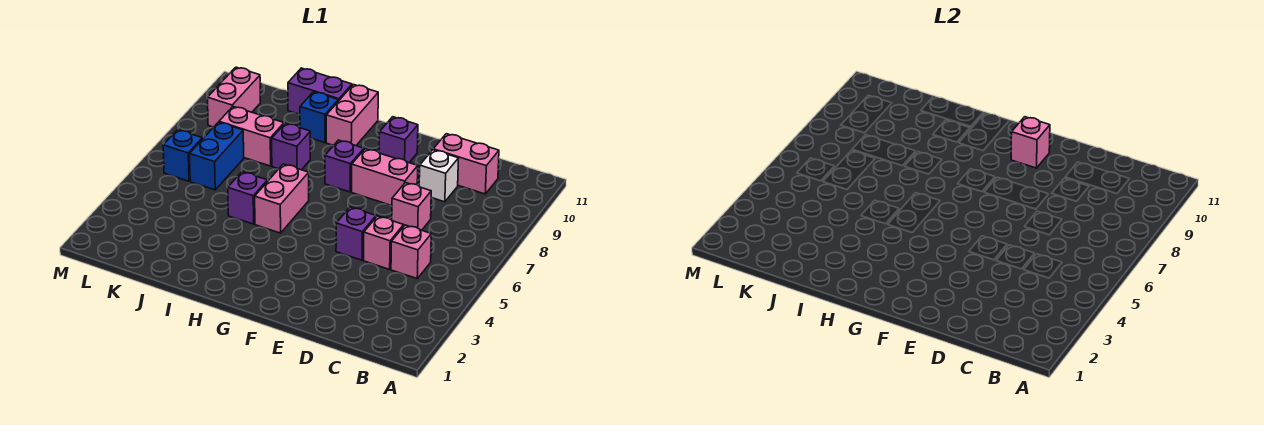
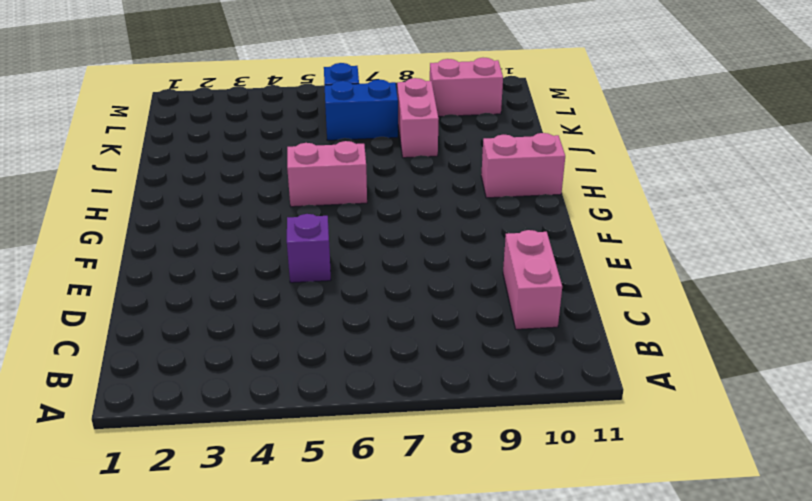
none -> pink brick C5 level 1
none -> pink brick D5 level 1
none -> pink brick D7 level 1

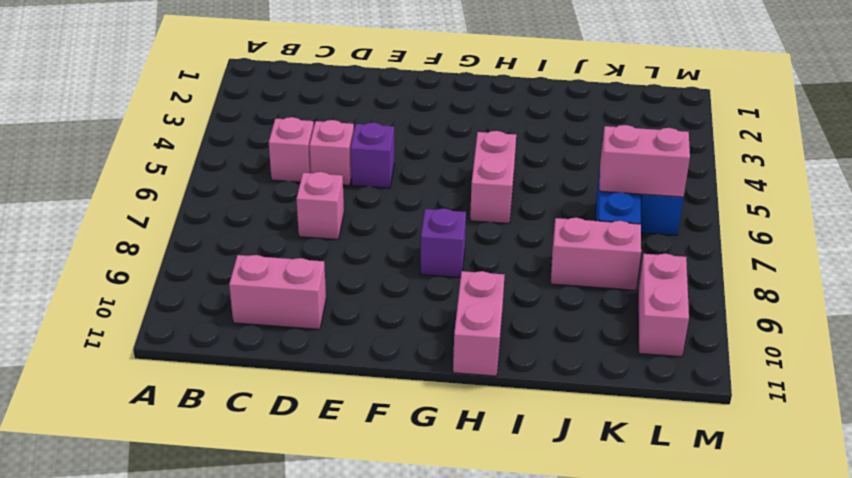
pink brick K6:L6 level 2 -> pink brick E8:F8 level 1
none -> white brick D9 level 1
none -> purple brick F10 level 1
none -> purple brick I5 level 1

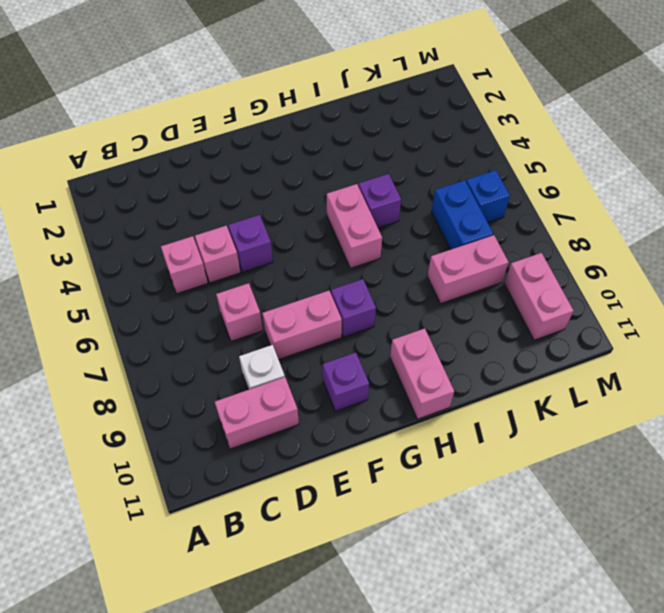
none -> purple brick I8 level 1
none -> blue brick I10 level 1
none -> purple brick I11:J11 level 1

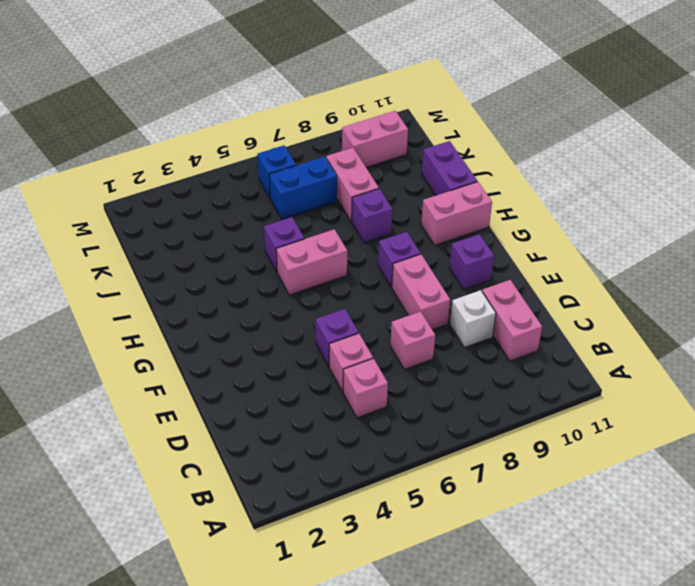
none -> blue brick I10 level 1
none -> pink brick F10 level 2

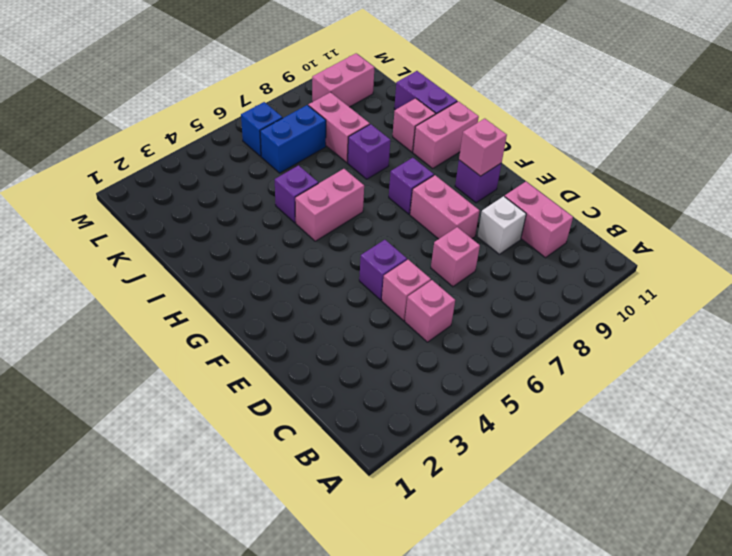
pink brick I10 level 1 -> blue brick I10 level 1

